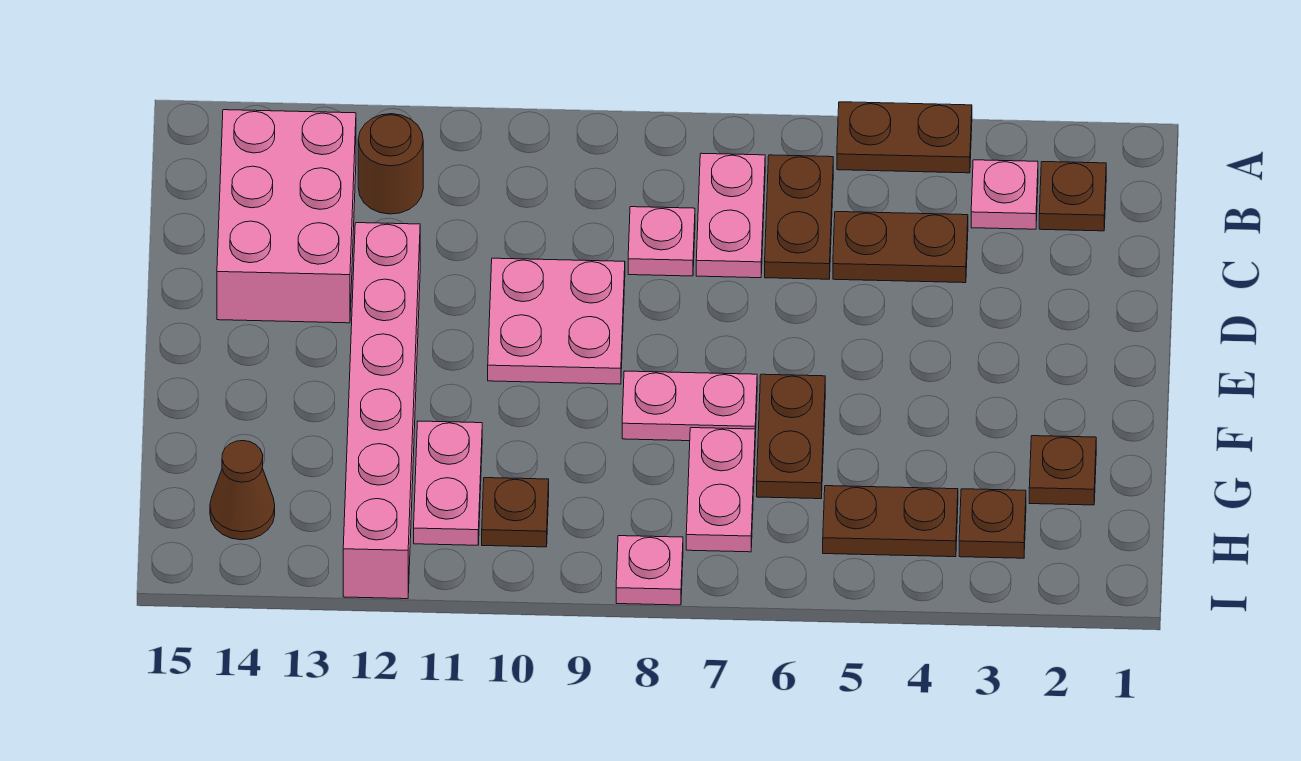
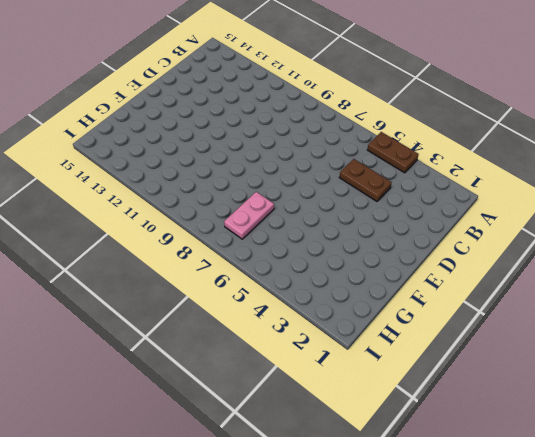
none -> brown plate B2 level 1
none -> pink plate B3 level 1
none -> brown plate B6:C6 level 1

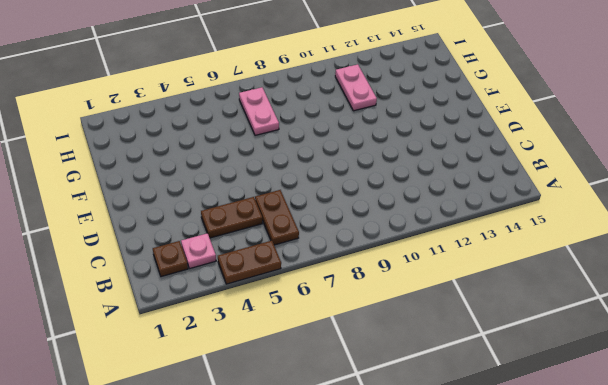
none -> pink plate B7:C7 level 1
none -> brown round brick B12 level 1
none -> pink brick B13:D14 level 1

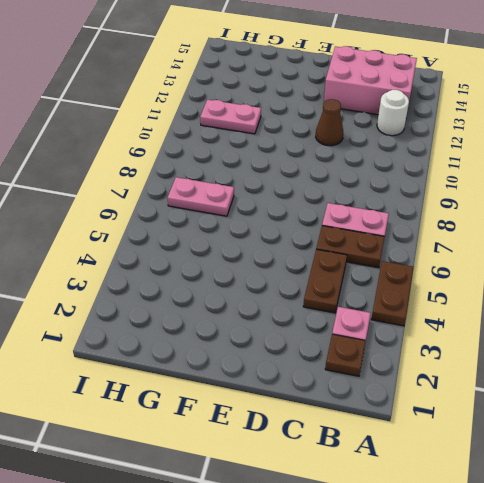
white round brick B12 level 1 -> brown round brick B12 level 1
brown cone D11 level 1 -> brown cone H14 level 1
none -> pink plate C8 level 1
none -> pink plate D9:E10 level 1
none -> pink brick D12:I12 level 1

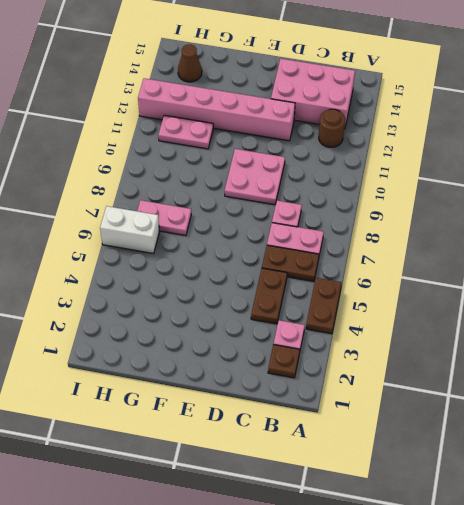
white brick H6:I6 level 1 -> none
none -> brown plate F6:G6 level 1
none -> pink plate F7:F8 level 1
none -> brown plate G2 level 1

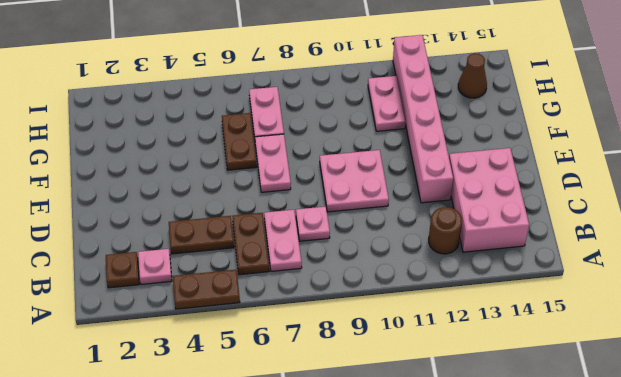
pink plate E7:F7 level 1 -> pink plate F7:F8 level 1
none -> brown plate G2 level 1
none -> brown plate H3 level 1
none -> brown plate H4:H5 level 1

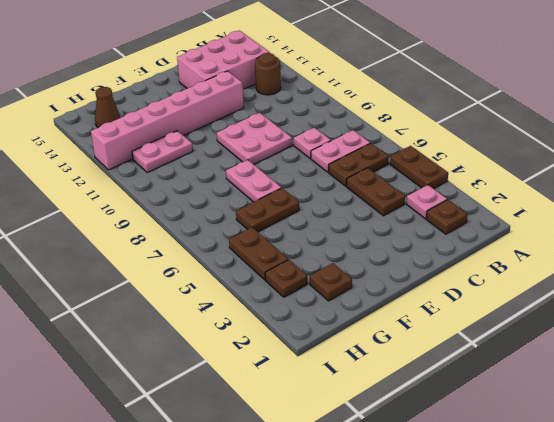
none -> pink plate G7:H7 level 1
none -> brown plate H10 level 1
none -> pink plate I8 level 1

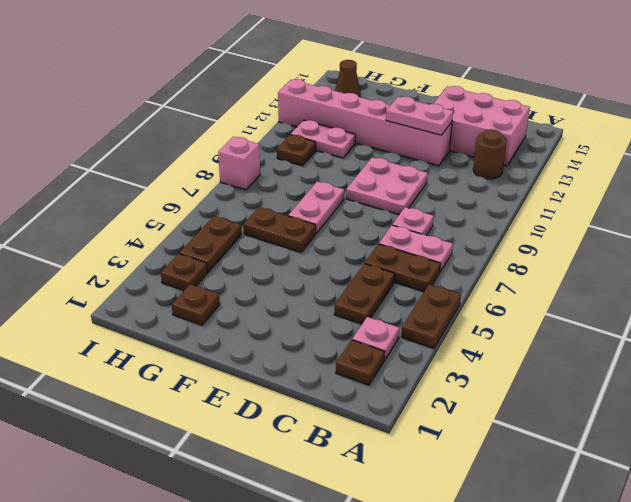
pink plate D12:E12 level 2 -> pink plate G7:H7 level 1
pink brick I8 level 1 -> pink plate I8 level 1

